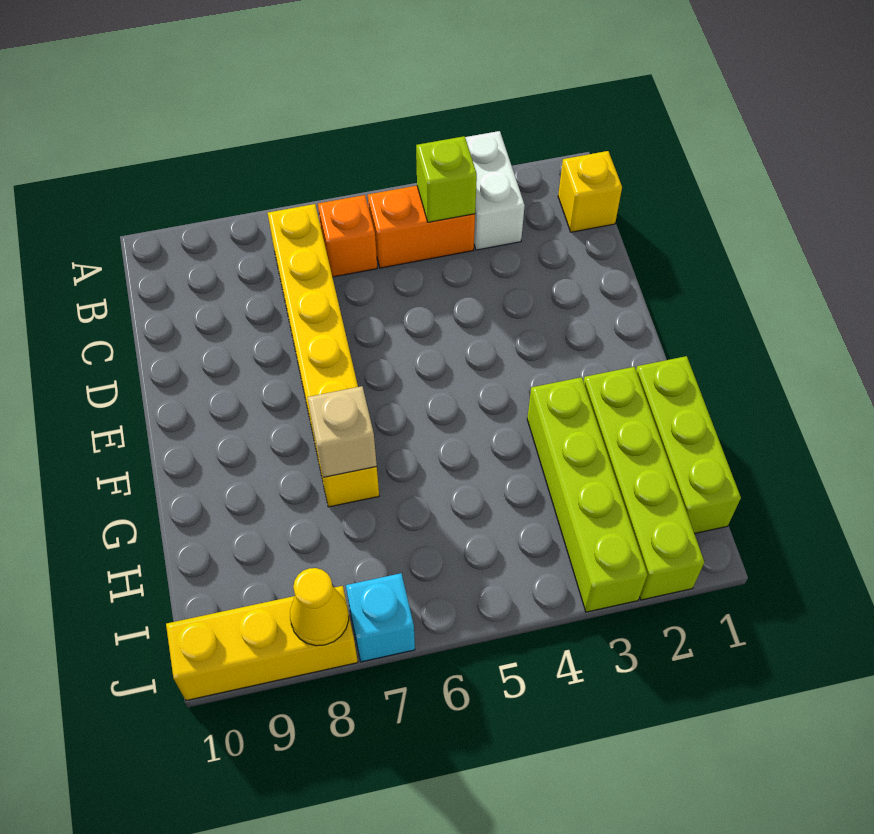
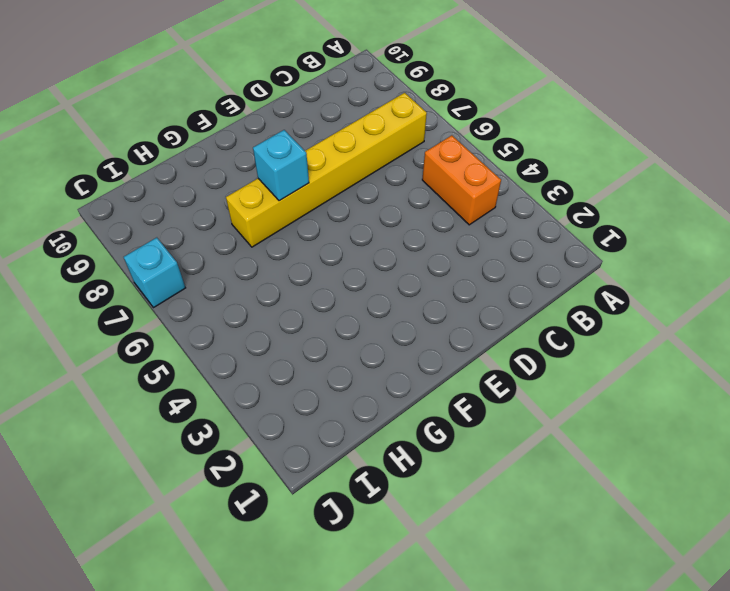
cyan brick F7 level 2 -> none
none -> white brick A3:B3 level 1
none -> yellow brick B1 level 1
none -> orange brick B6 level 1

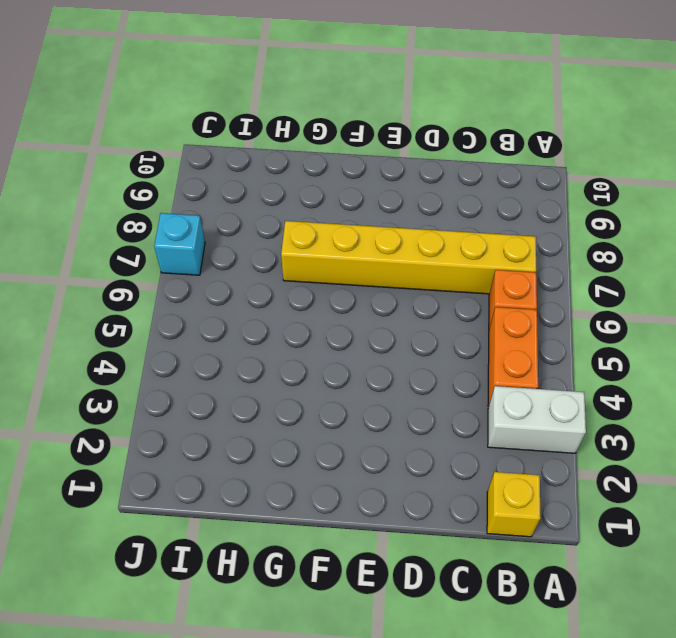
none -> lime brick G1:I1 level 1
none -> lime brick G2:J2 level 1
none -> lime brick G3:J3 level 1

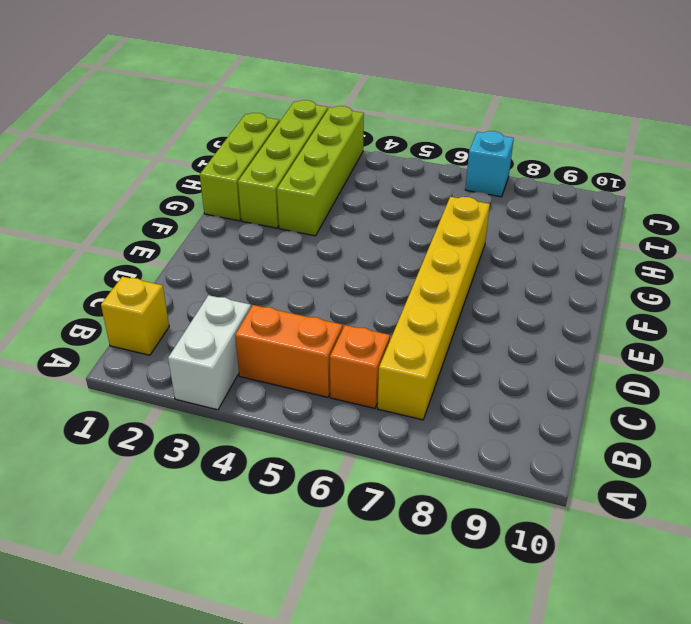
none -> yellow brick J8:J10 level 1
none -> lime brick B4 level 2
none -> tan brick G7 level 2

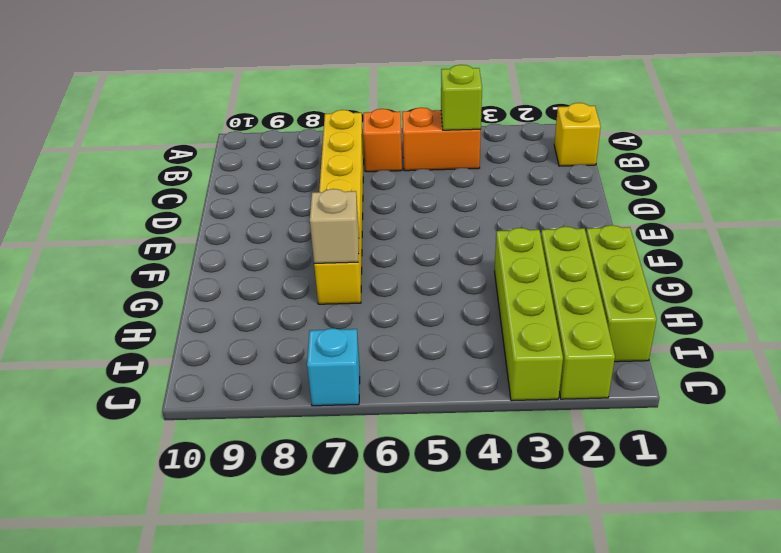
none -> white brick A3:B3 level 1
none -> yellow brick J8:J10 level 1
none -> yellow cone J8 level 2

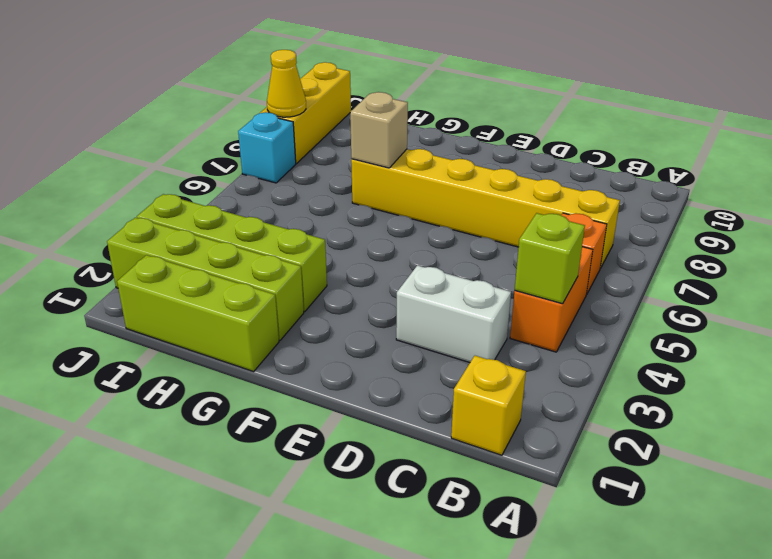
white brick C3:D3 level 1 -> white brick A3:B3 level 1

